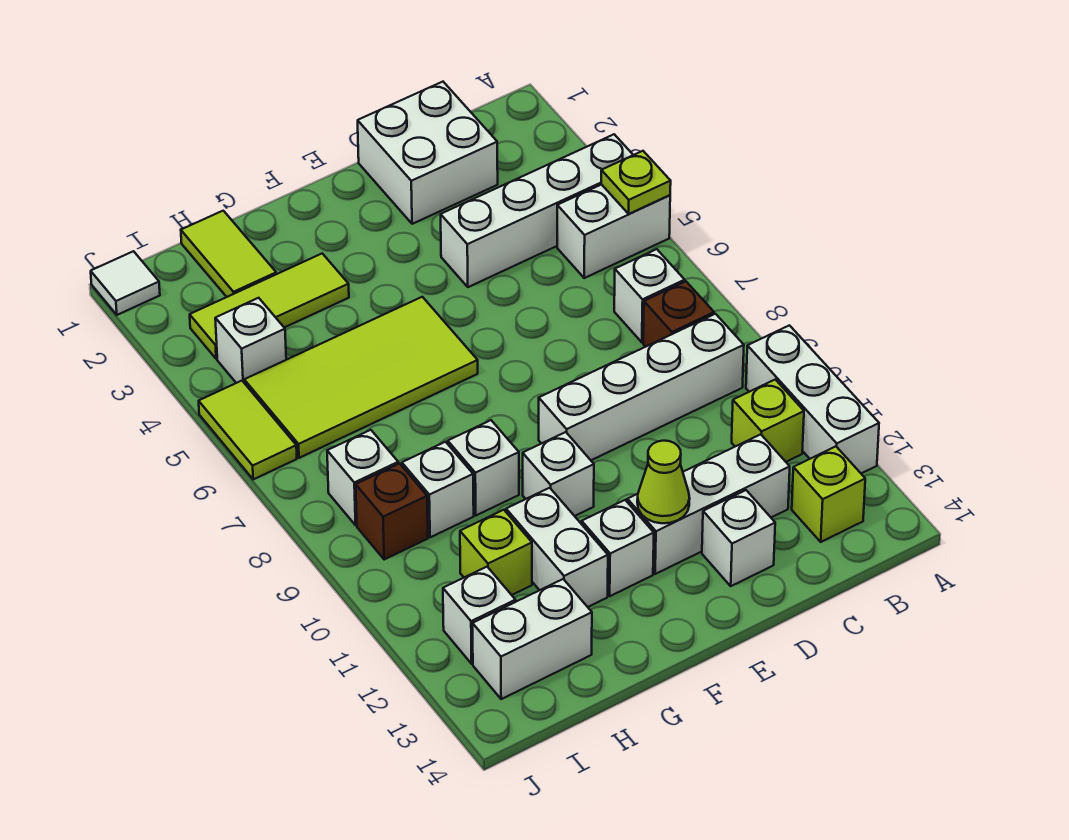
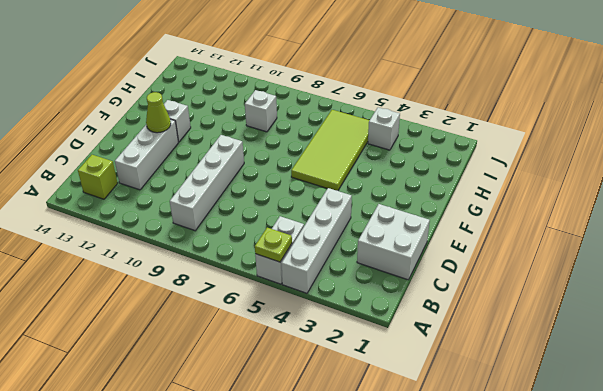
none -> white brick A10:A12 level 1
none -> white brick B7 level 1
none -> brown brick B8 level 1

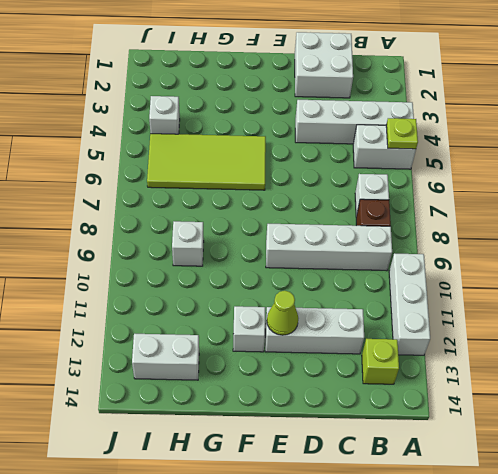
none -> lime brick B11 level 1
none -> white brick D13 level 1
none -> white brick F10 level 1

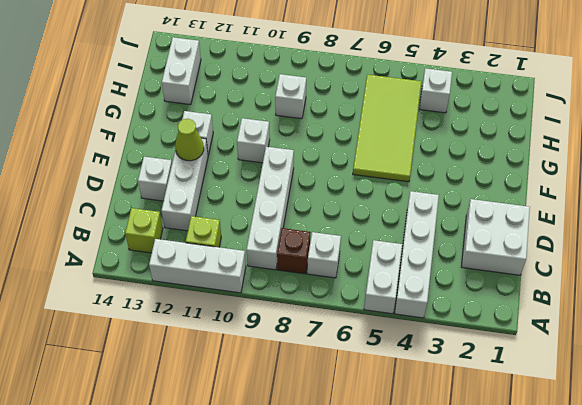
none -> lime tile G3:I3 level 1
none -> white brick G9 level 1
none -> white brick G11:G12 level 1

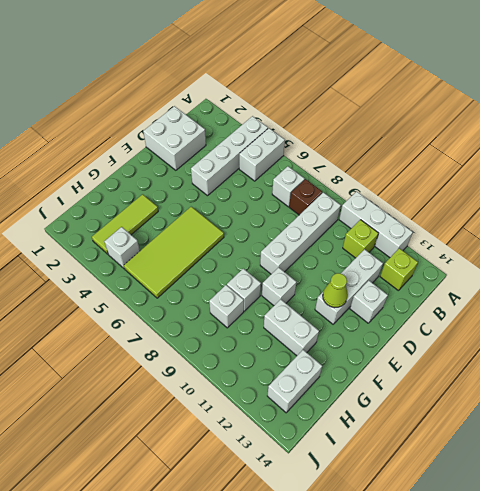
none -> white brick F12 level 1
none -> lime tile H1:H2 level 1
none -> lime brick H11 level 1

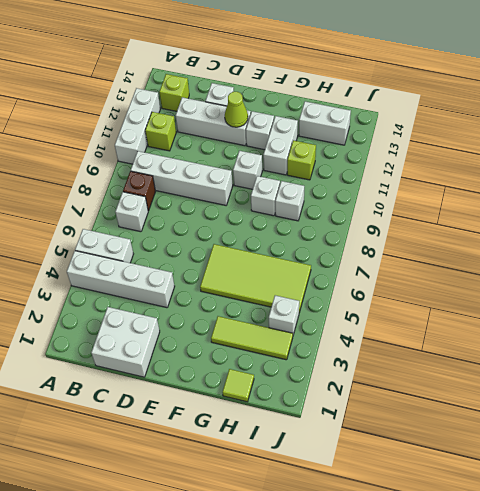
lime tile H1 level 1 -> lime tile H1:H2 level 1
none -> white brick I8 level 1
none -> brown brick I9 level 1
none -> white brick I12 level 1

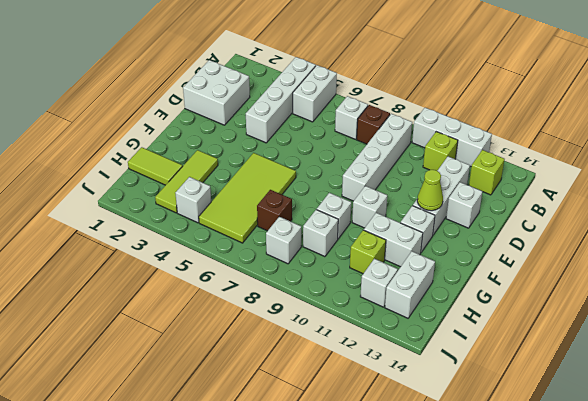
brown brick H7 level 1 -> brown brick I9 level 1
none -> white tile J1 level 1
none -> lime tile J5:J6 level 1
none -> lime plate A5 level 2

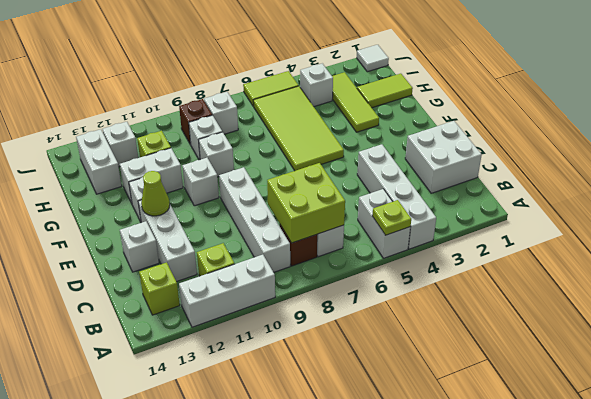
lime brick B7:C8 level 2 -> none

